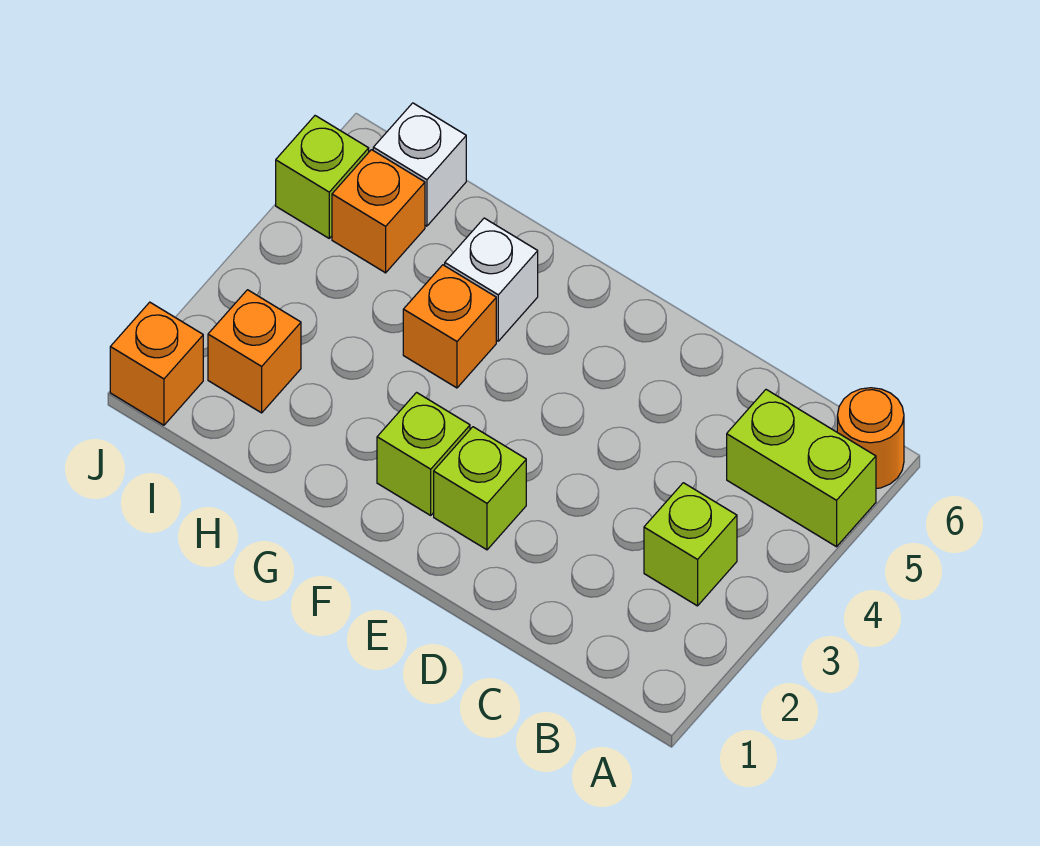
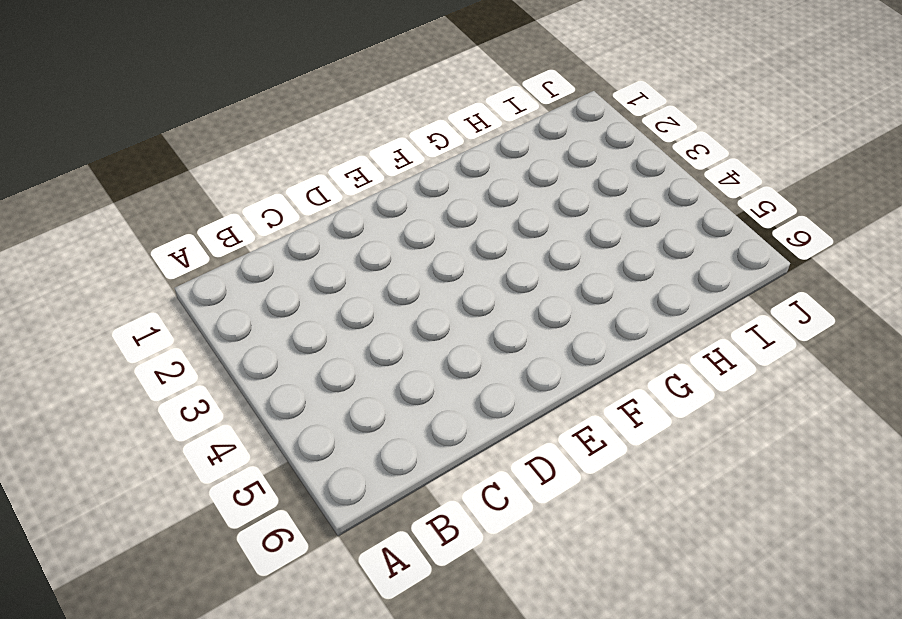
none -> lime brick A5:B5 level 1
none -> orange round brick A6 level 1
none -> lime brick B3 level 1

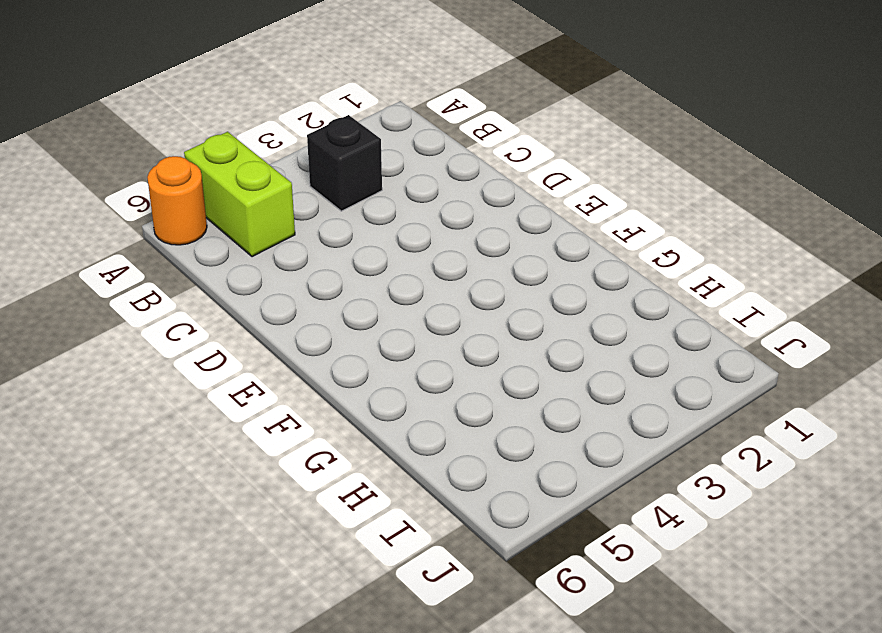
black brick B3 level 1 -> lime brick B3 level 1
none -> lime brick E2 level 1
none -> lime brick F2 level 1
none -> orange brick G4 level 1

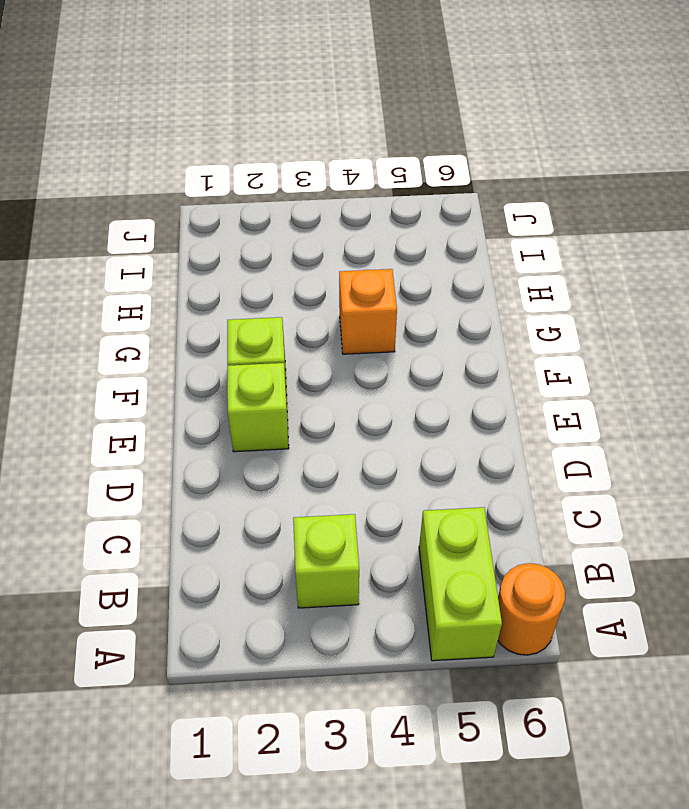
none -> white brick G5 level 1
none -> orange brick I2 level 1
none -> orange brick I5 level 1

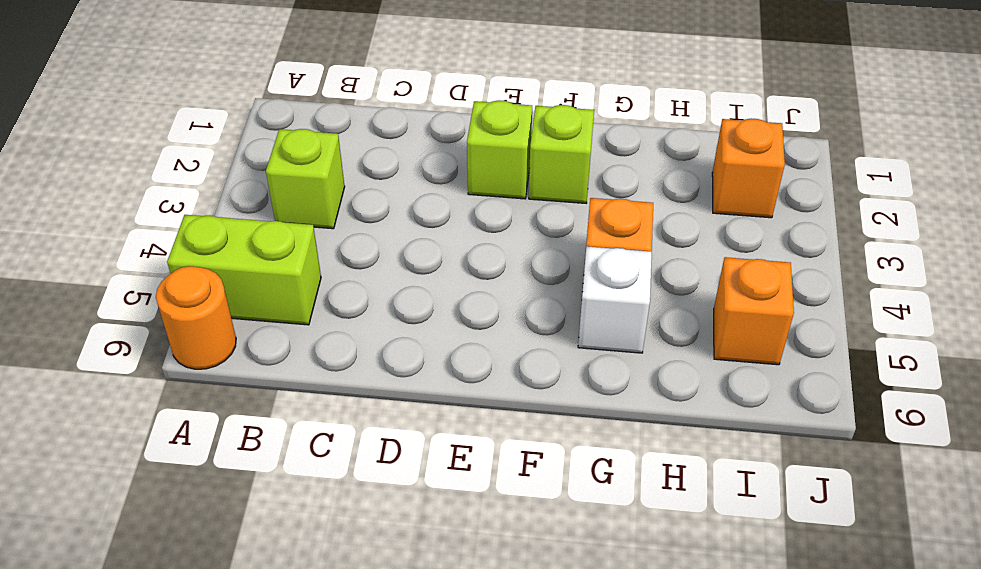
none -> white brick I6 level 1
none -> orange brick J1 level 1
none -> lime brick J5 level 1

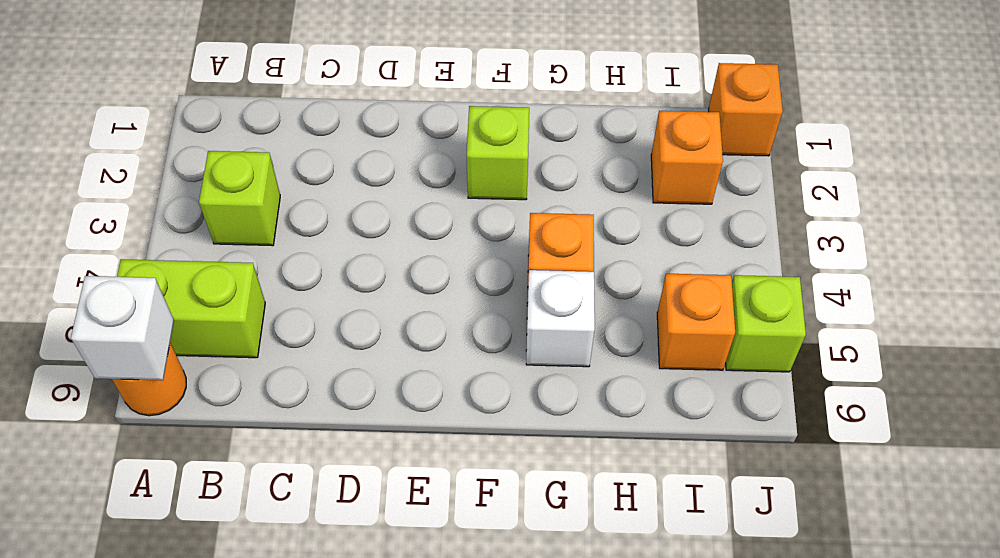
white brick A6 level 2 -> white brick I6 level 1
none -> lime brick E2 level 1

